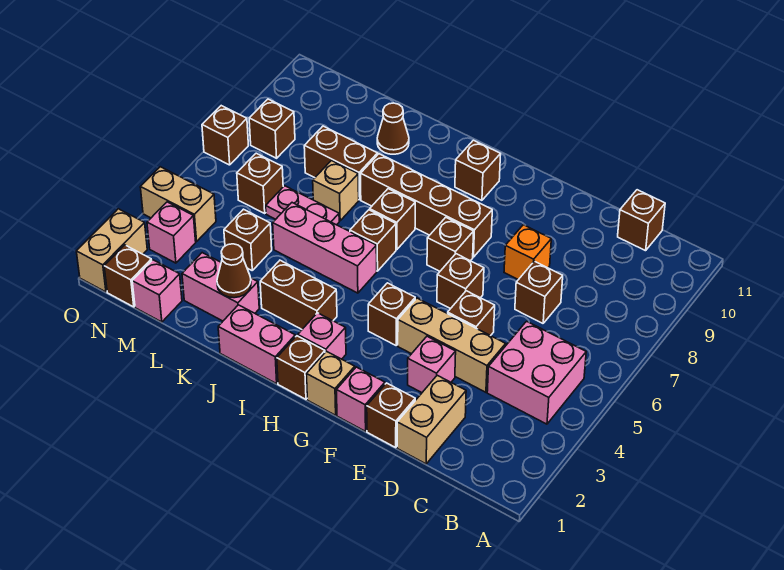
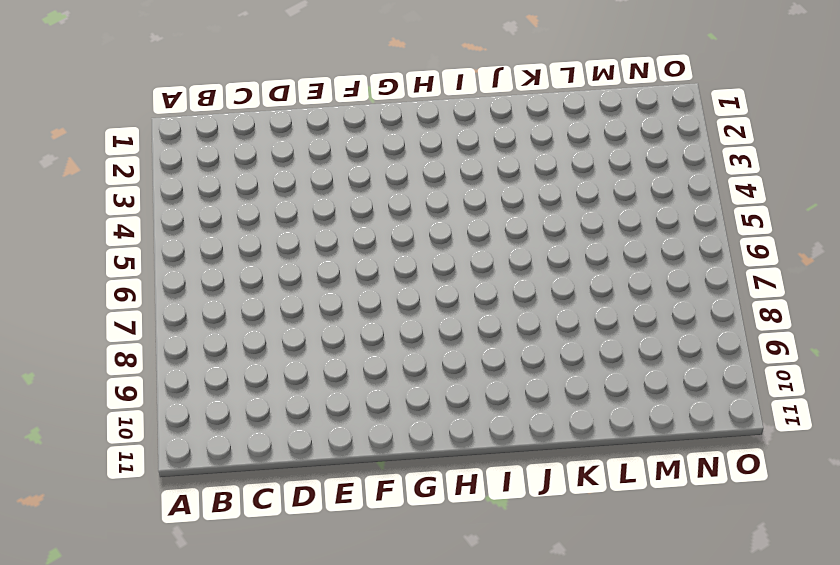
none -> pink brick B4:C5 level 1
none -> brown brick C11 level 1
none -> tan brick D1:D2 level 1
none -> tan brick D4:F4 level 1

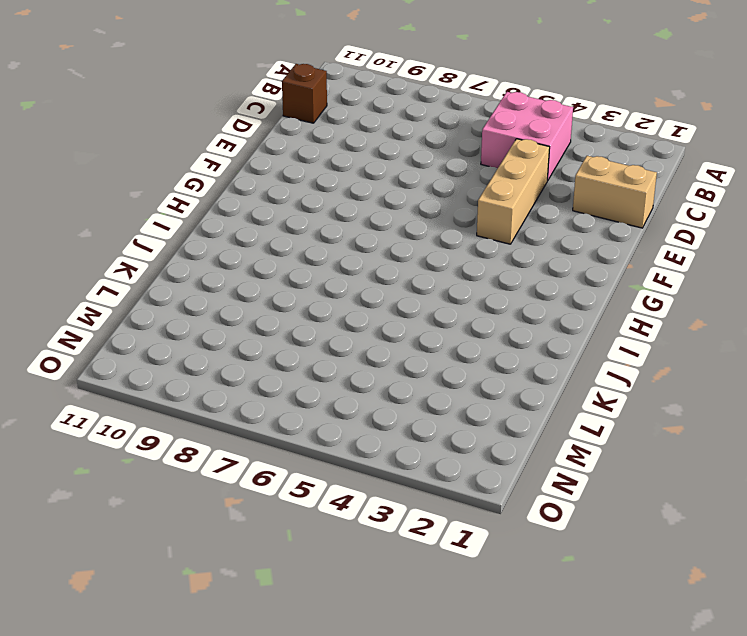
none -> brown brick D7 level 1
none -> brown brick E1 level 1
none -> pink brick E3 level 1
none -> brown brick E5 level 1

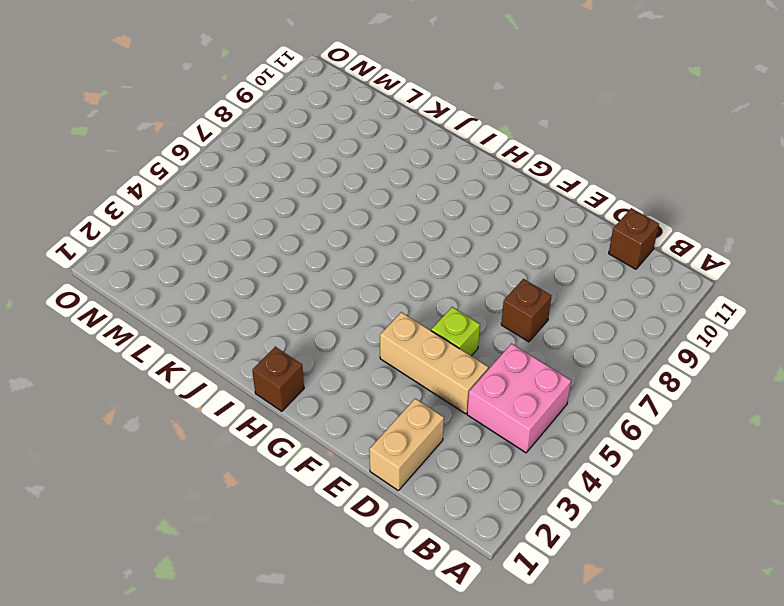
lime brick E5 level 1 -> brown brick E5 level 1
none -> brown brick E1 level 1
none -> pink brick E3 level 1
none -> orange brick E8 level 1
none -> pink brick F1 level 1

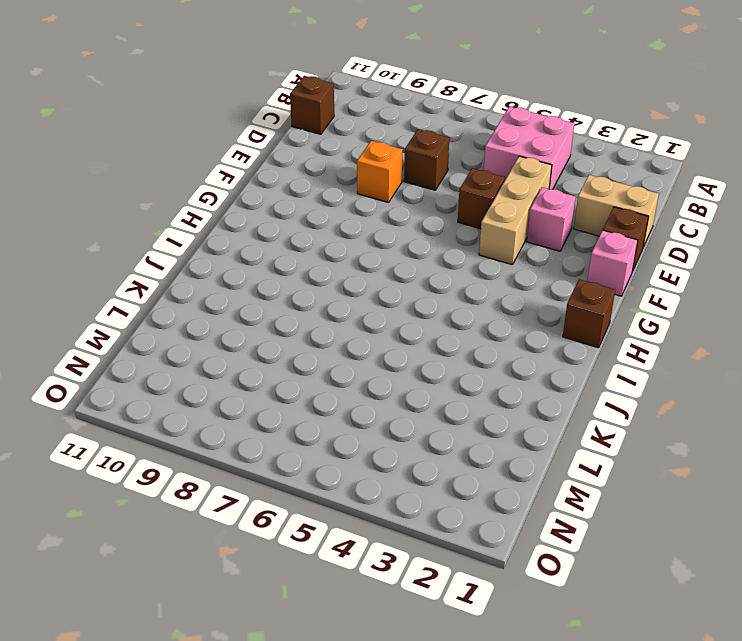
none -> brown brick F6 level 1
none -> tan brick G1 level 1
none -> brown brick G4 level 1
none -> brown brick G7 level 1

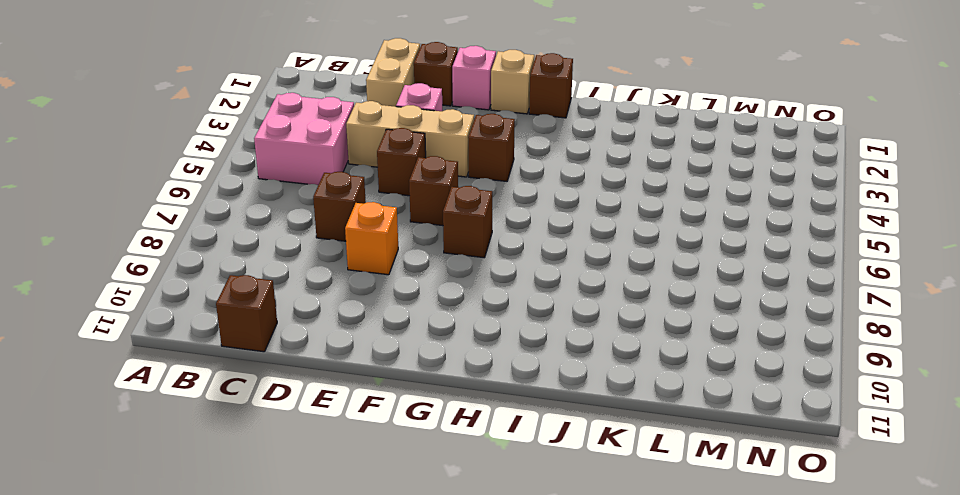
none -> brown brick G8:J8 level 1
none -> pink brick H2 level 1
none -> brown brick H10 level 1
none -> pink brick I1:J1 level 1

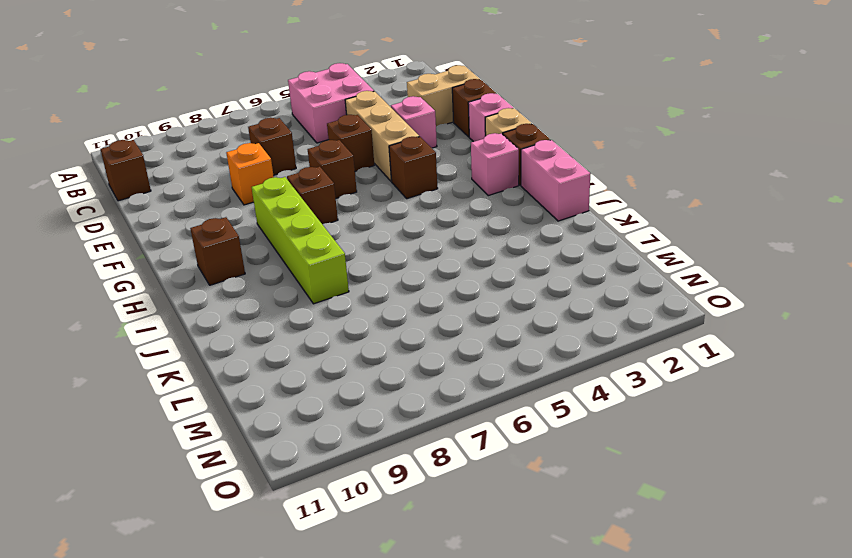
lime brick G8:J8 level 1 -> brown brick G8:J8 level 1
none -> brown brick I3:J3 level 1
none -> pink brick I5:K5 level 1
none -> brown brick I6 level 1
none -> brown brick I7 level 1

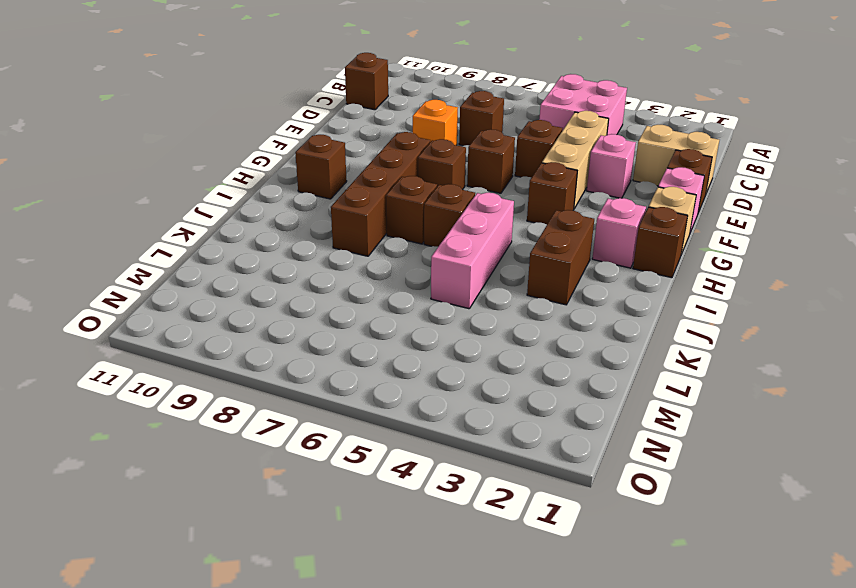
none -> pink brick I1:J1 level 1
none -> pink brick K2:L2 level 1
none -> pink plate K6:L6 level 1
none -> tan brick K7 level 1

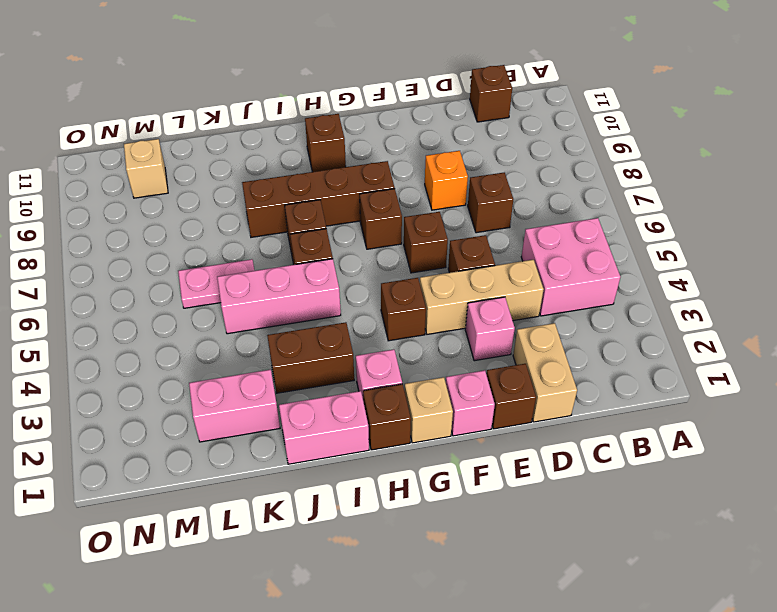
tan brick M10 level 1 -> tan brick K7 level 1
none -> brown brick K8:L8 level 1
none -> brown cone K10 level 1
none -> brown brick L4 level 1
none -> pink brick M1 level 1

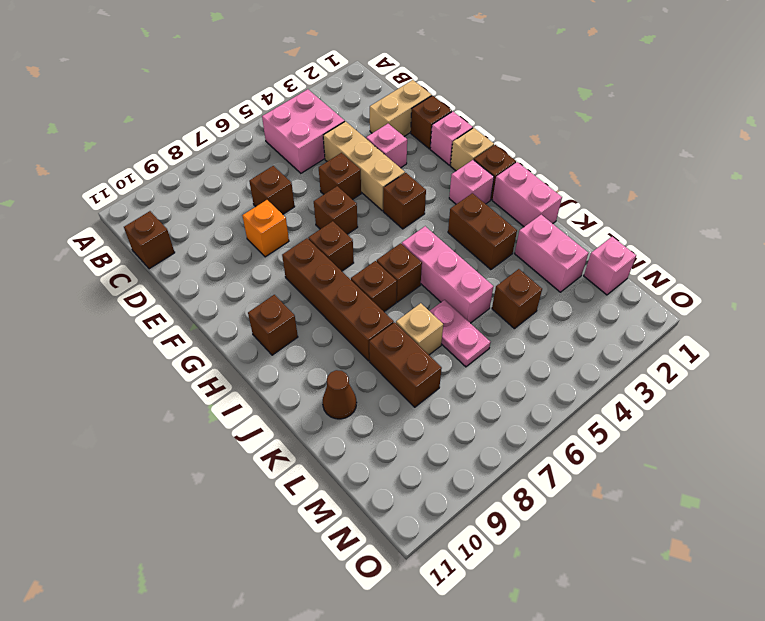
none -> brown brick M6 level 1
none -> brown brick N1 level 1
none -> pink brick N3 level 1
none -> tan brick N4:O4 level 1

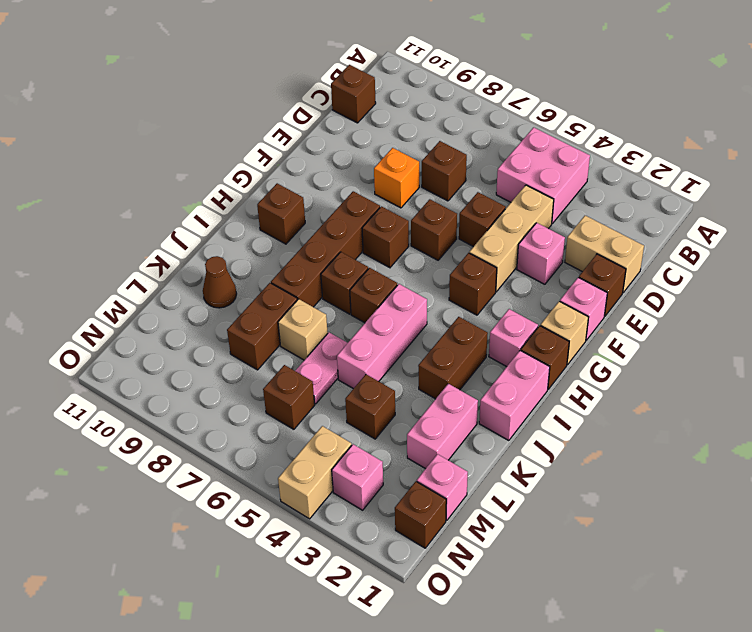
none -> brown brick N8 level 1
none -> tan brick O1:O2 level 1
none -> brown brick O7 level 1
none -> brown cone K2 level 2

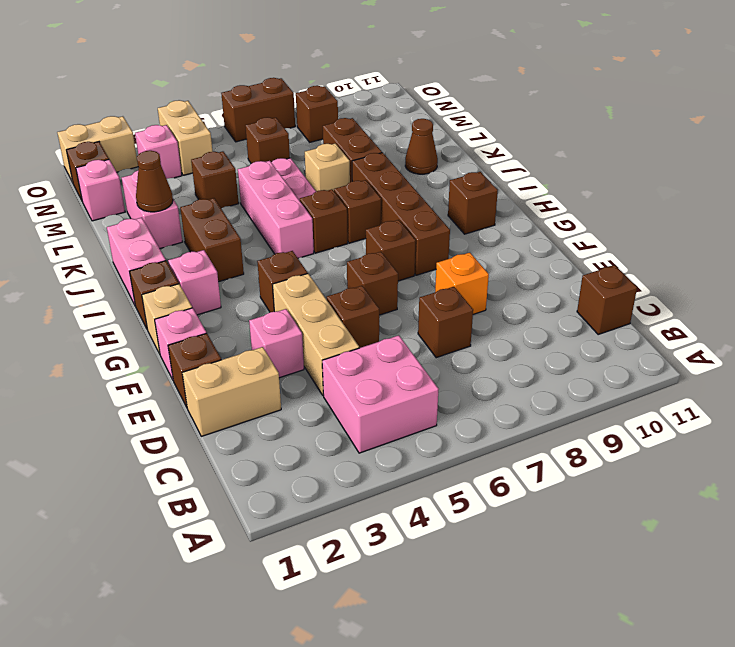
brown brick O6:O7 level 1 -> brown brick O7 level 1

